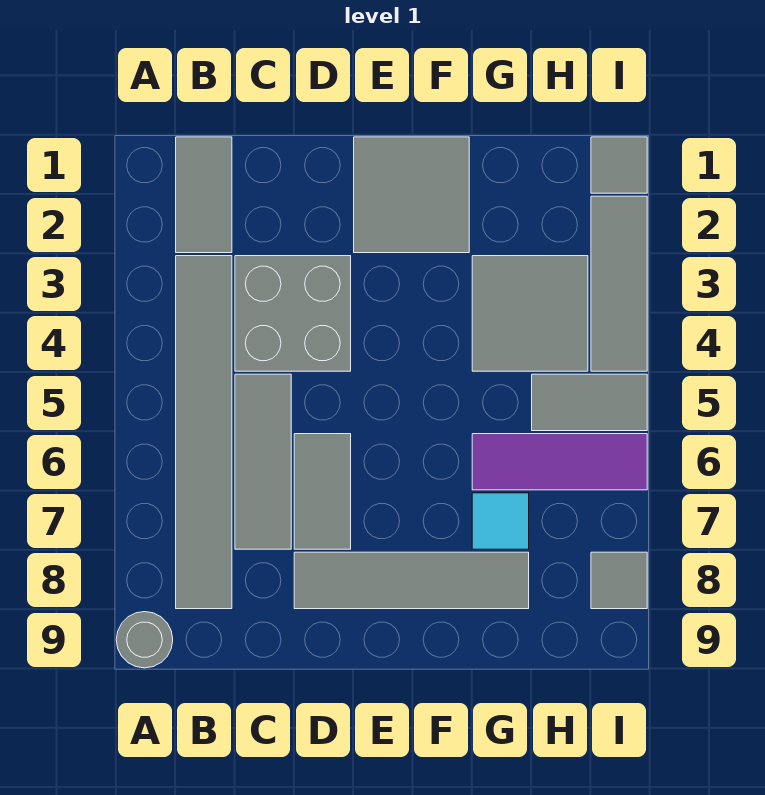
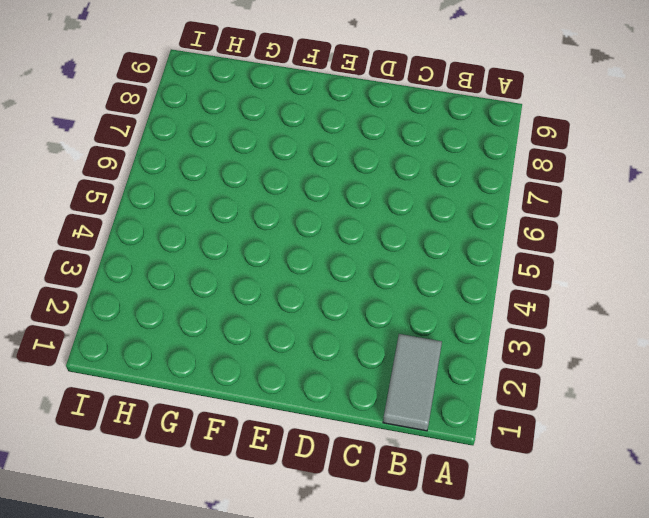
none -> grey round brick A9 level 1
none -> grey tile B3:B8 level 1
none -> grey brick C3:D4 level 1

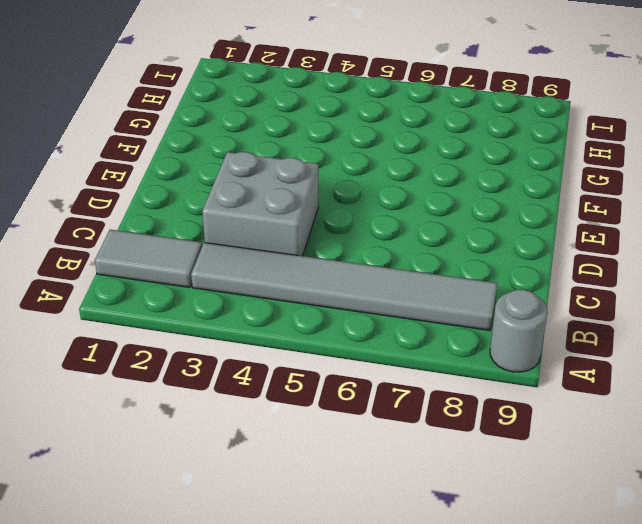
none -> grey tile C5:C7 level 1
none -> grey tile D6:D7 level 1
none -> grey tile D8:G8 level 1

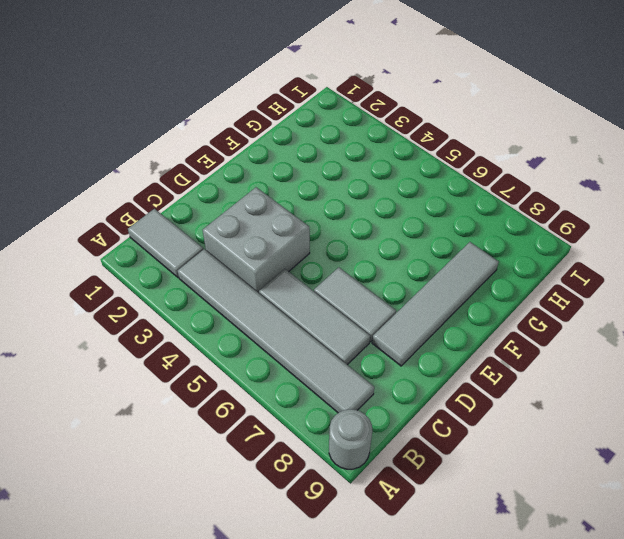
none -> grey tile E1:F2 level 1
none -> grey tile G3:H4 level 1
none -> purple tile G6:I6 level 1

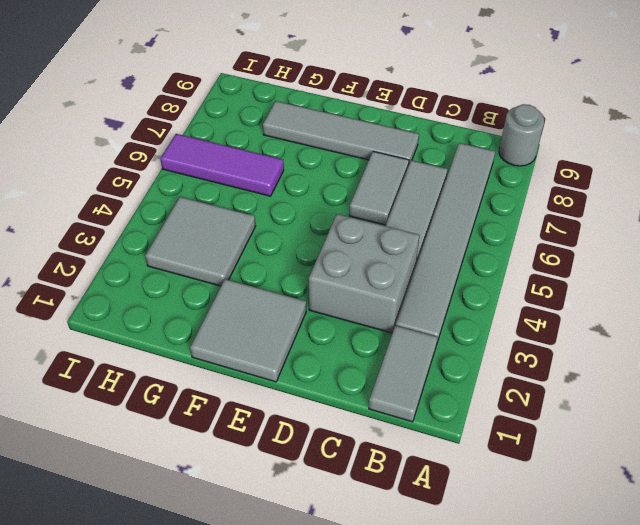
none -> cyan tile G7 level 1
none -> grey tile H5:I5 level 1
none -> grey tile I1 level 1

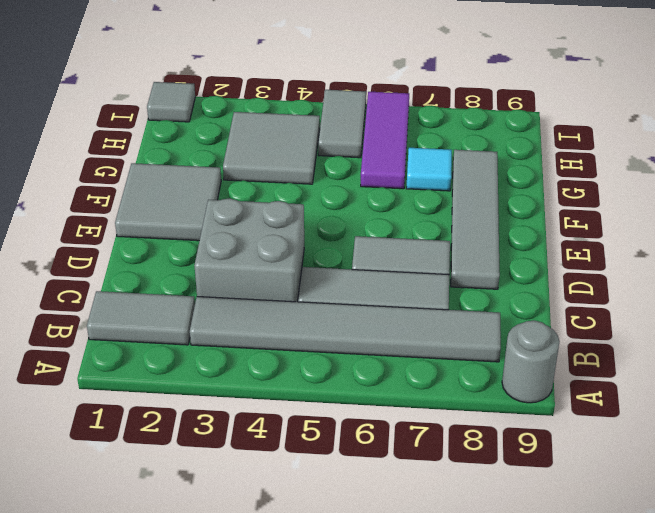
none -> grey tile I2:I4 level 1
none -> grey tile I8 level 1

